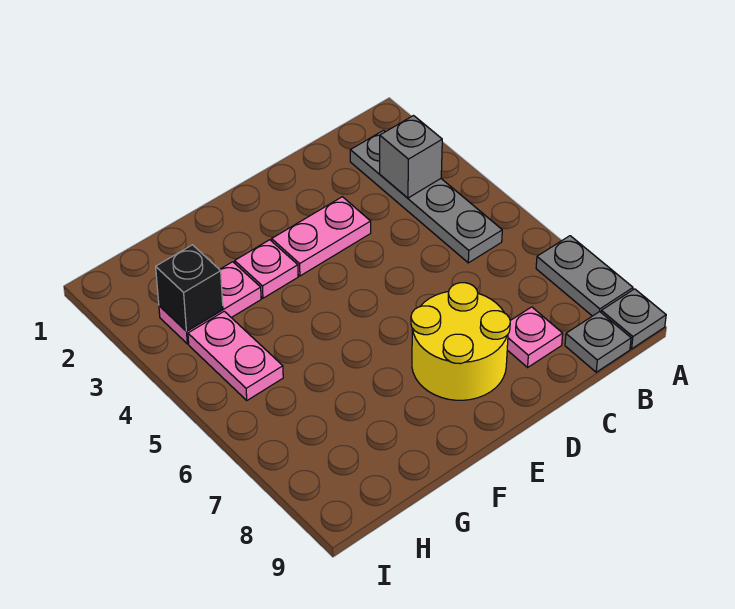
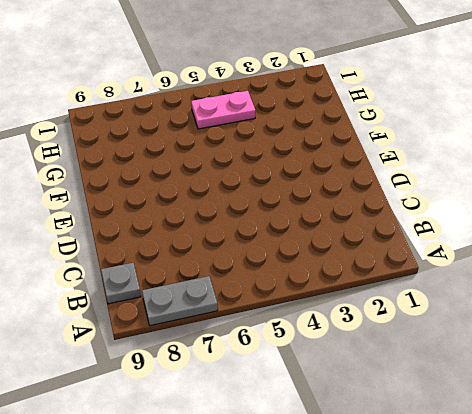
none -> grey plate A9 level 1
none -> grey plate B2:B5 level 1
none -> pink plate C8 level 1

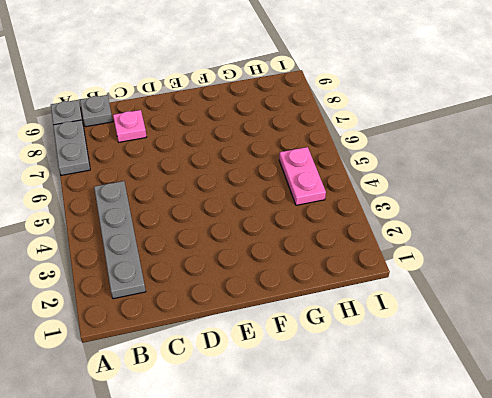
none -> pink plate D3:E3 level 1
none -> yellow round brick D7:E8 level 1
none -> pink plate F3 level 1

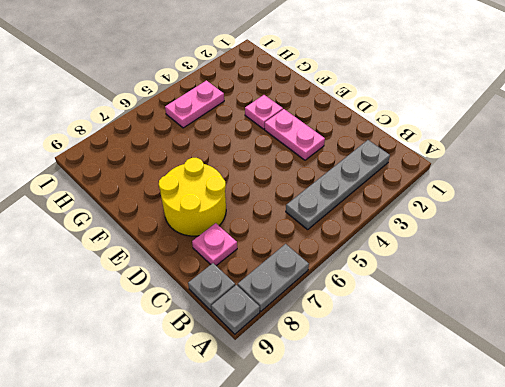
none -> pink plate G3:H3 level 1
none -> grey brick B3 level 2
none -> black brick H3 level 2

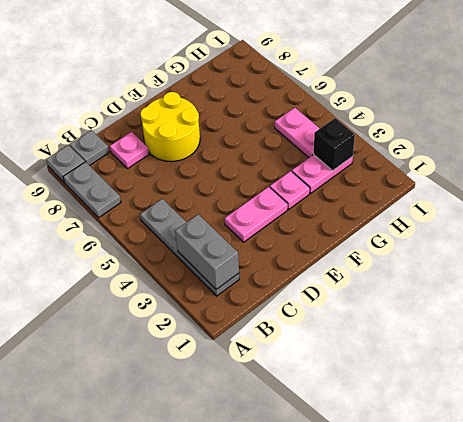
grey brick B2:B3 level 2 -> grey brick B3 level 2

